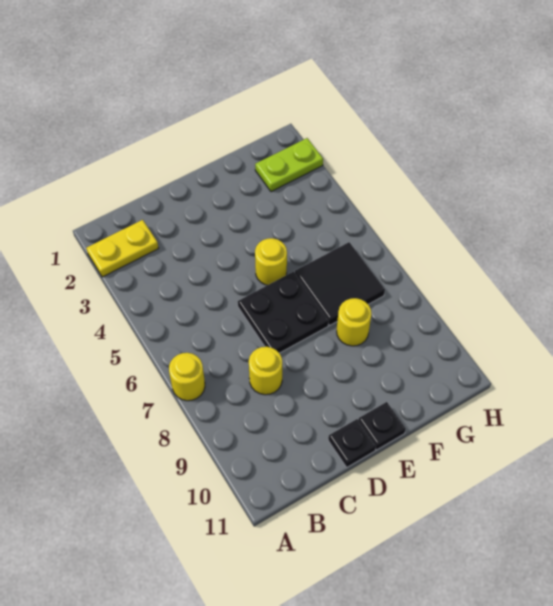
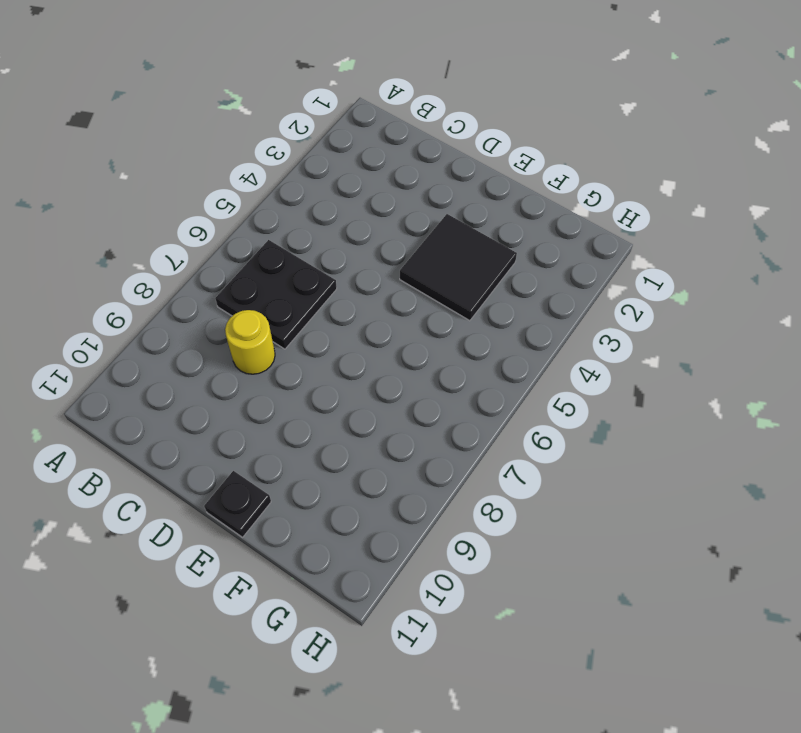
black plate B6:C7 level 1 -> black plate D6:E7 level 1
black tile E3:F4 level 1 -> black tile F6:G7 level 1
none -> yellow plate A2:B2 level 1
none -> yellow round brick A7 level 1

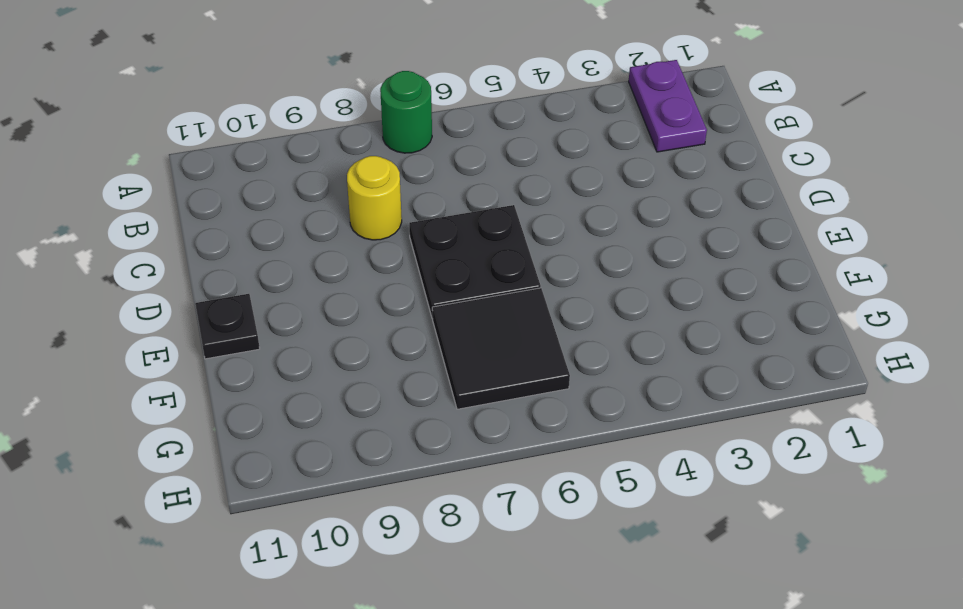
purple plate A2:B2 level 1 -> yellow plate A2:B2 level 1
green round brick A7 level 1 -> yellow round brick A7 level 1
none -> black plate D11 level 1
none -> yellow round brick E5 level 1

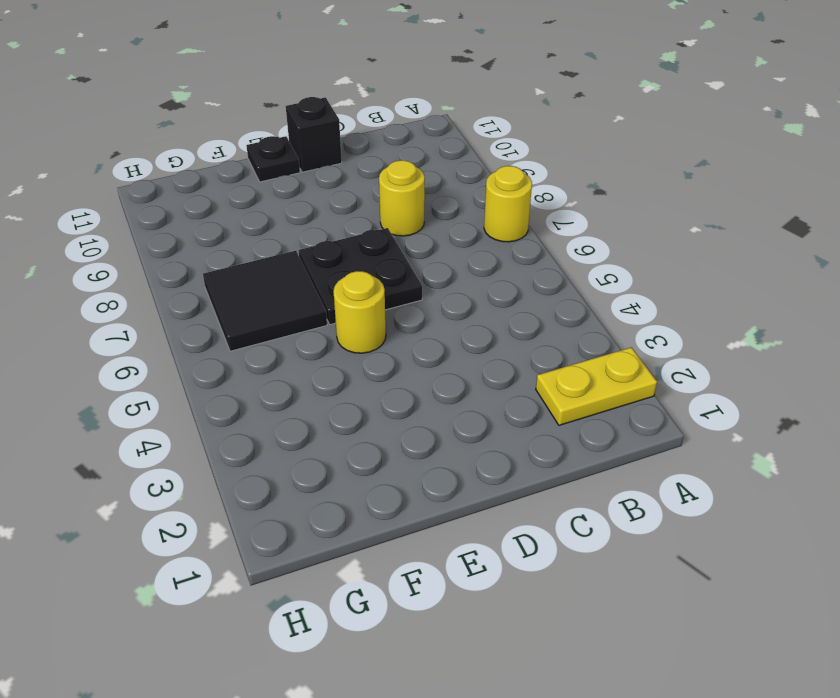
black brick D11 level 1 -> black plate D11 level 1
none -> yellow round brick F8 level 1
none -> lime plate G2:H2 level 1

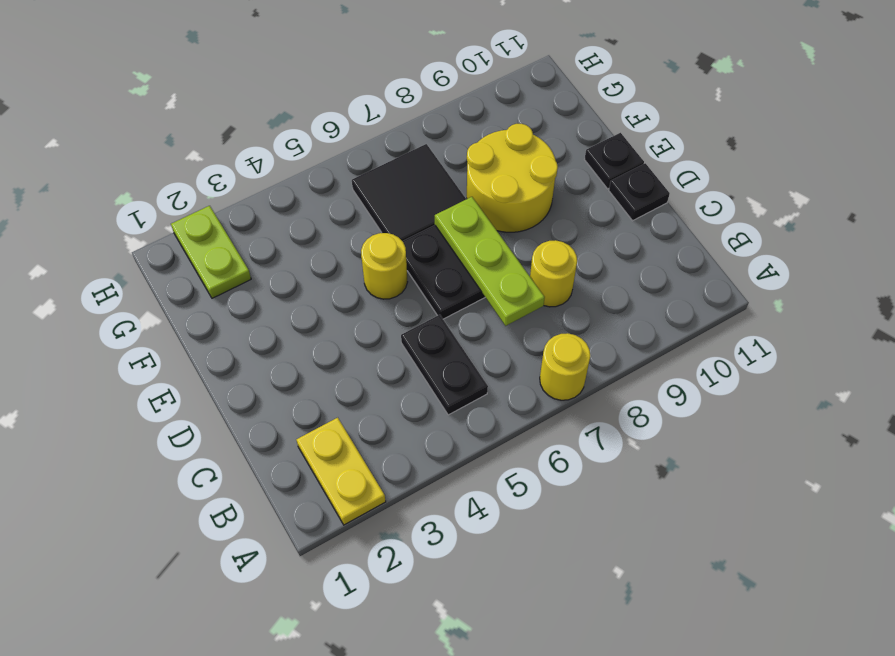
black plate B5:C5 level 1 -> none
lime plate C7:E7 level 2 -> none
yellow round brick E8:F9 level 1 -> yellow round brick F8 level 1

